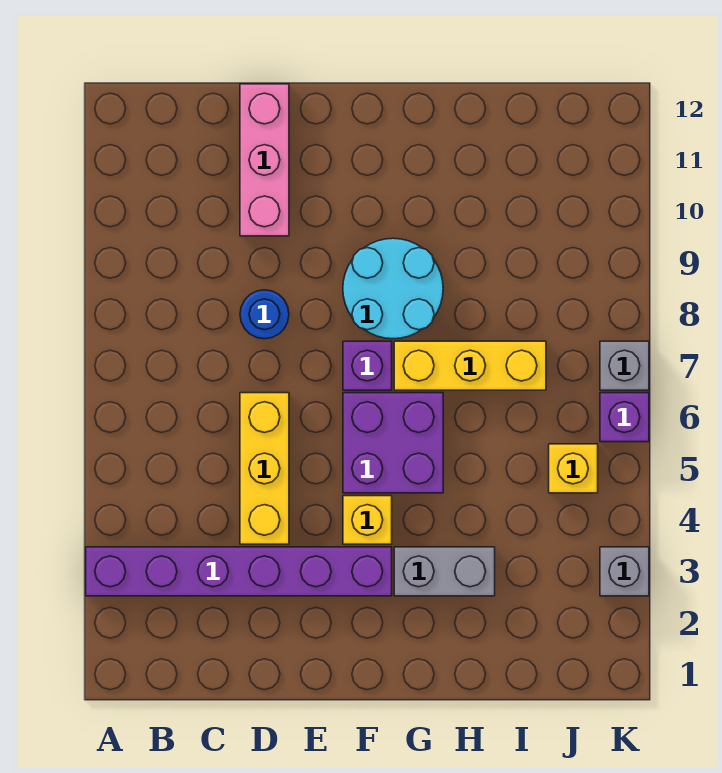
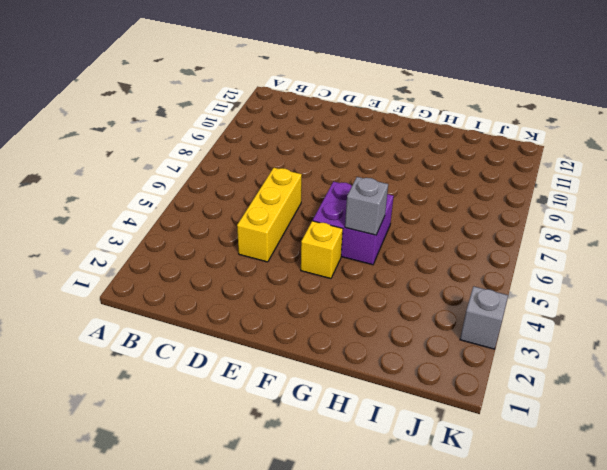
grey brick G5 level 2 -> grey brick K7 level 1
none -> purple brick A3:F3 level 1
none -> blue round brick D8 level 1
none -> pink brick D10:D12 level 1

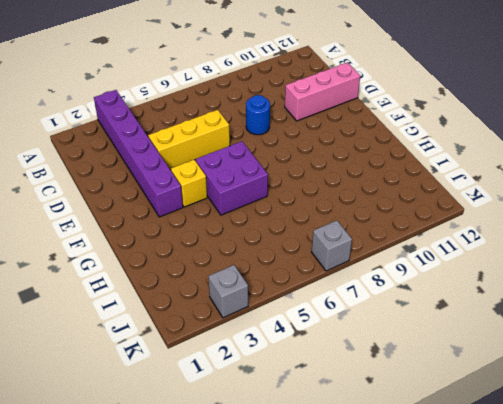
none -> purple brick F7 level 1
none -> cyan round brick F8:G9 level 1
none -> grey brick G3:H3 level 1

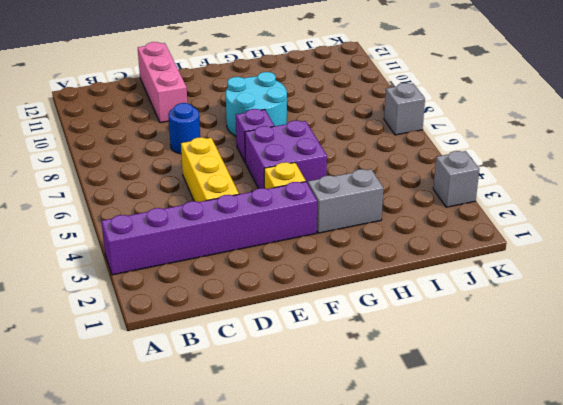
none -> yellow brick G7:I7 level 1
none -> yellow brick J5 level 1
none -> purple brick K6 level 1

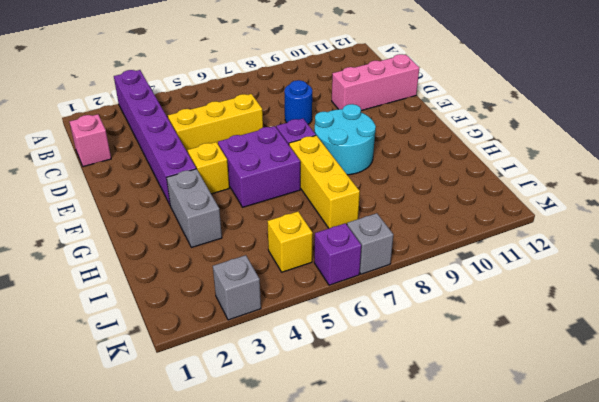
pink brick C1 level 1 -> none

